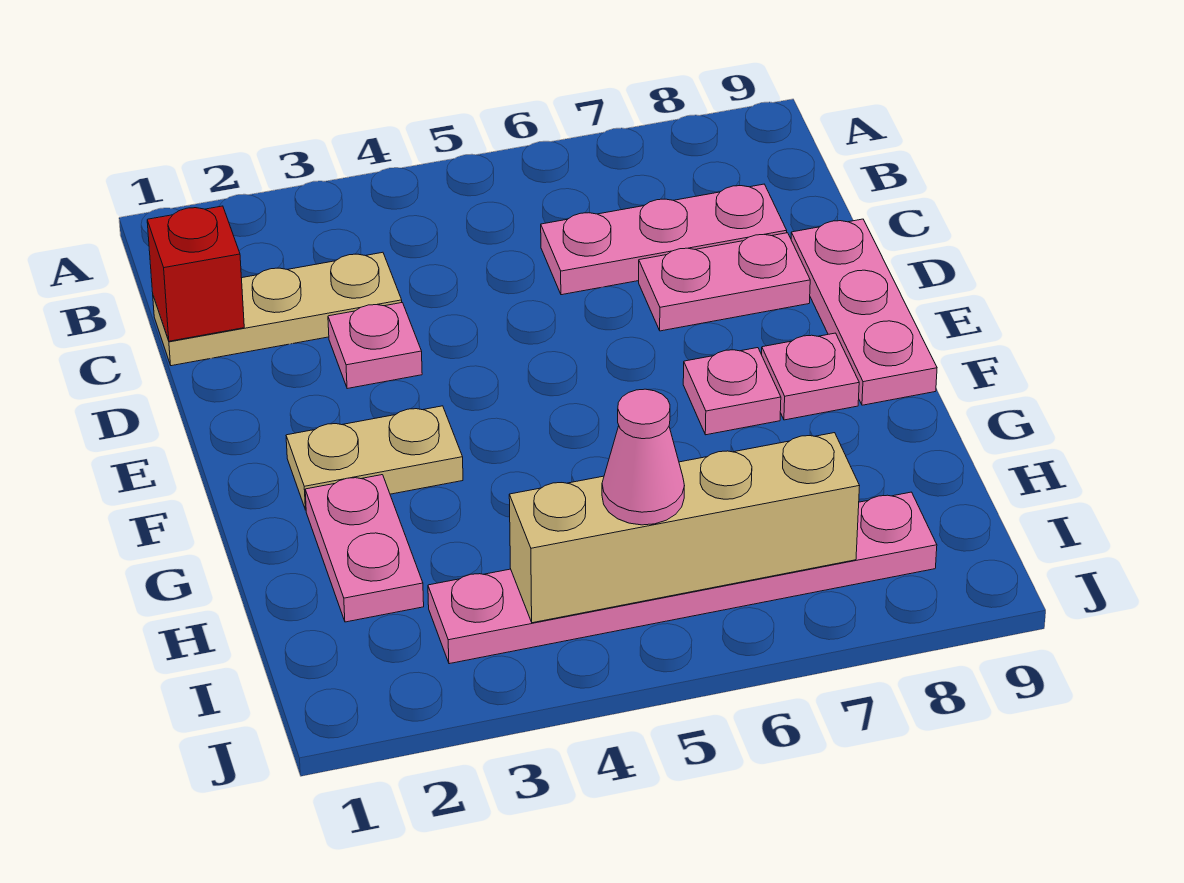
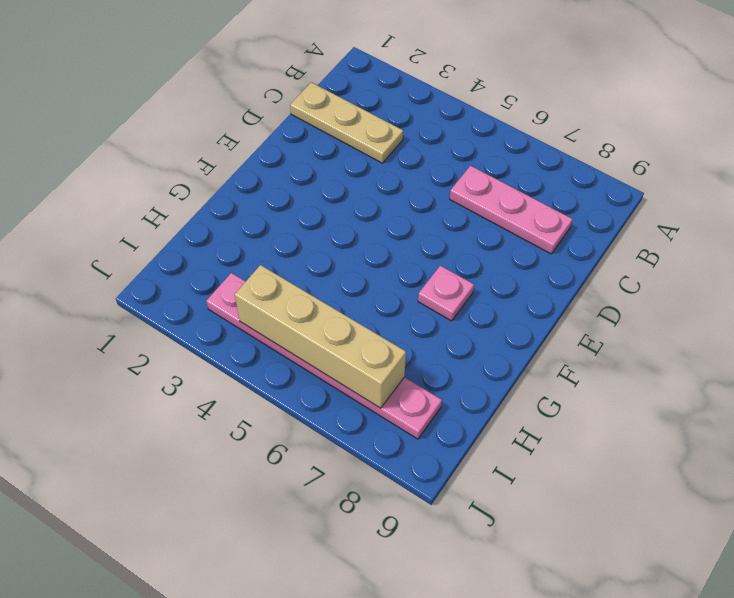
none -> pink plate D3 level 1
none -> pink plate D7:D8 level 1
none -> pink plate D9:F9 level 1

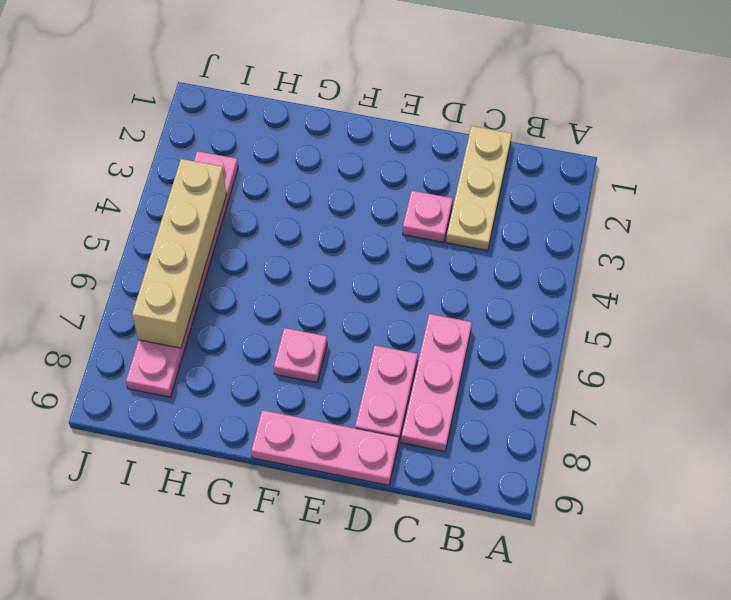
none -> tan plate F2:F3 level 1
none -> pink plate F8 level 1
none -> pink plate G2:H2 level 1

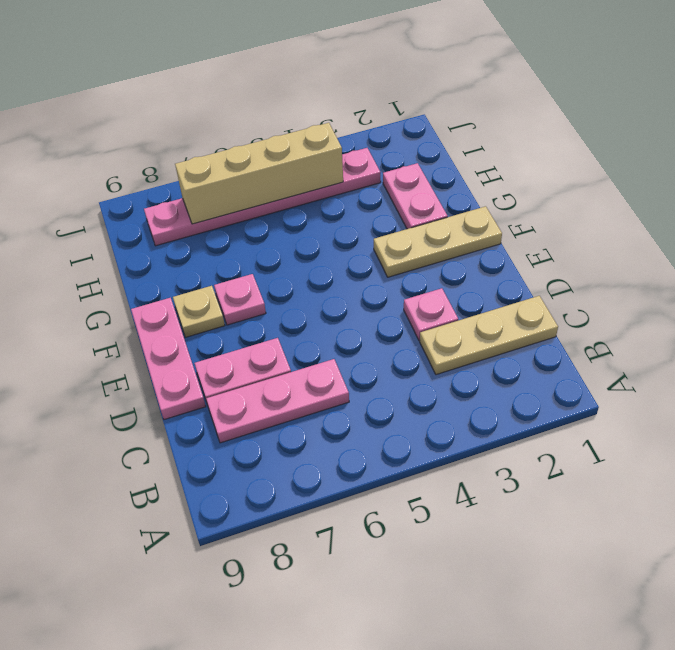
tan plate F1:F3 level 1 -> tan plate F2:F3 level 1
tan plate F8 level 1 -> pink plate F8 level 1
none -> red brick C1 level 2
none -> pink cone I5 level 3

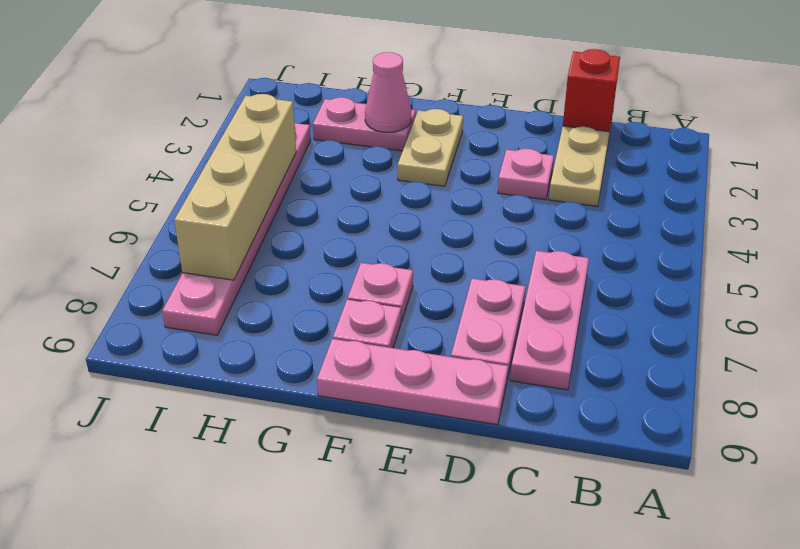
pink cone G2 level 2 -> pink cone I5 level 3

